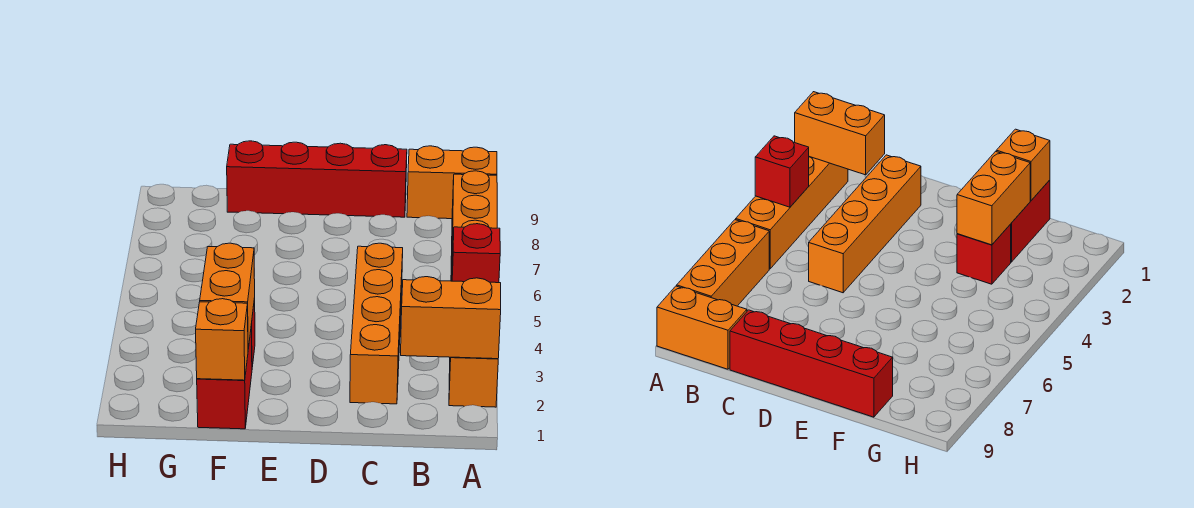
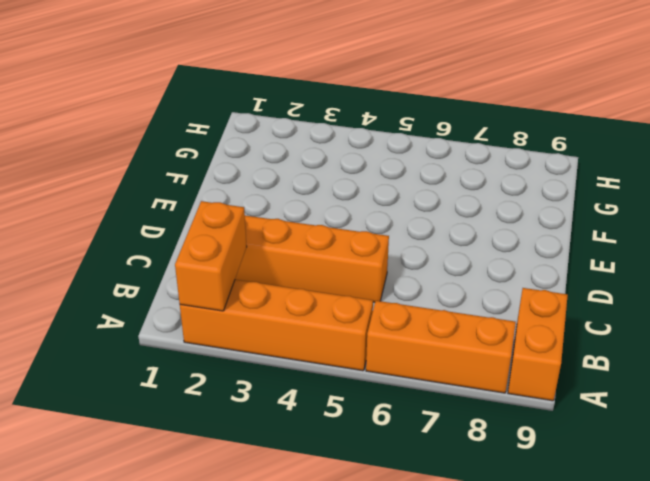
none -> red brick C9:F9 level 1
none -> red brick F1:F2 level 1

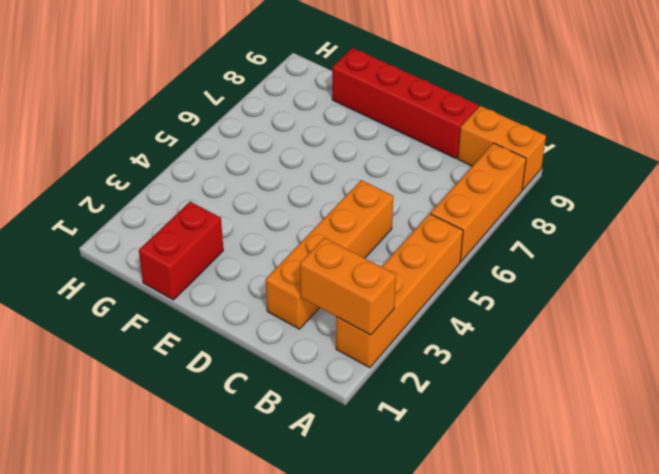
none -> red brick F3 level 1
none -> red brick A4 level 2

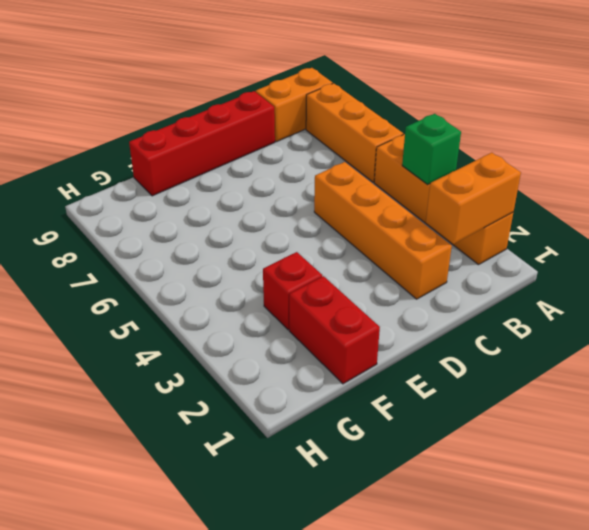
green brick A4 level 2 -> red brick A4 level 2
none -> orange brick F1 level 2
none -> orange brick F2:F3 level 2

